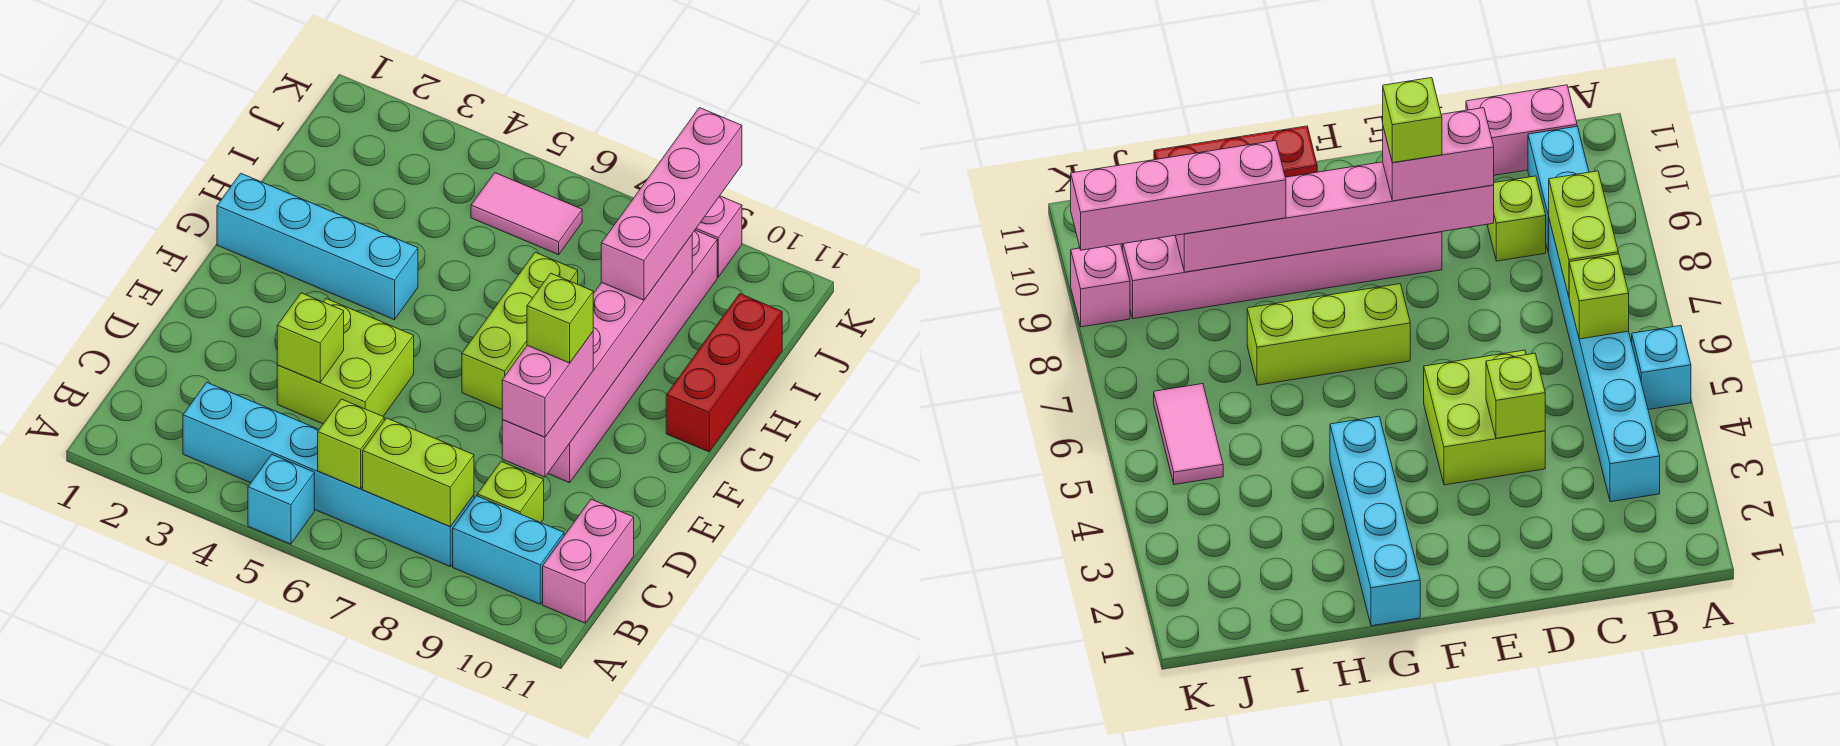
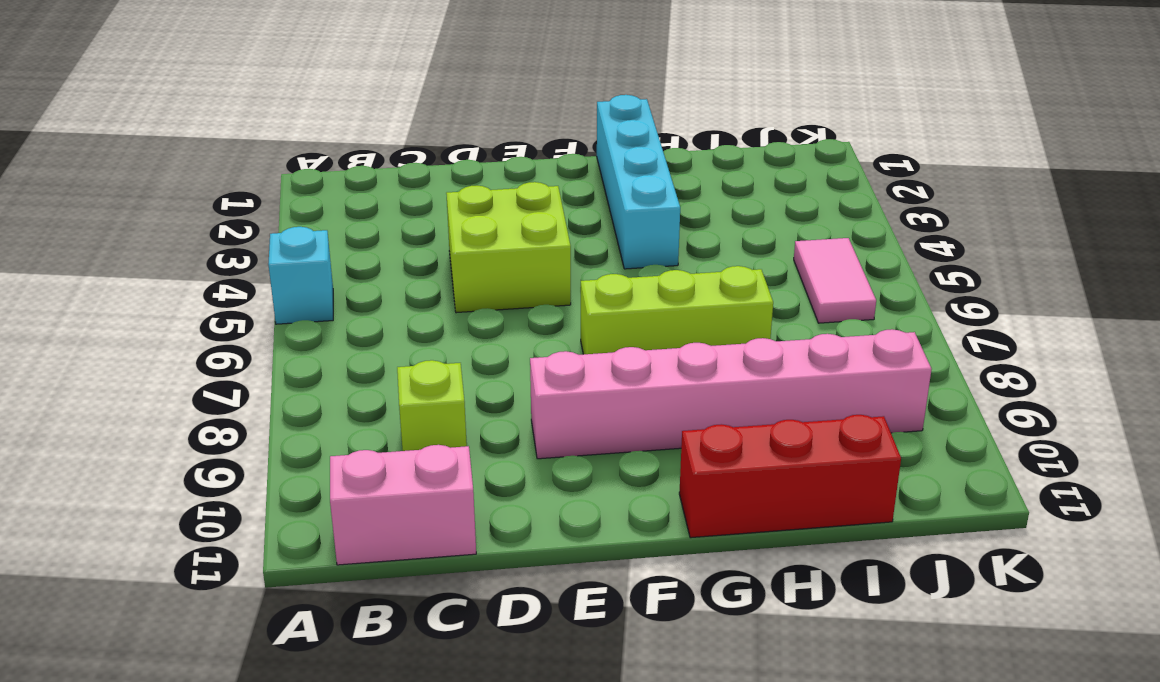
none -> cyan brick B3:B8 level 1
none -> cyan brick B9:B10 level 1
none -> pink brick K9 level 1

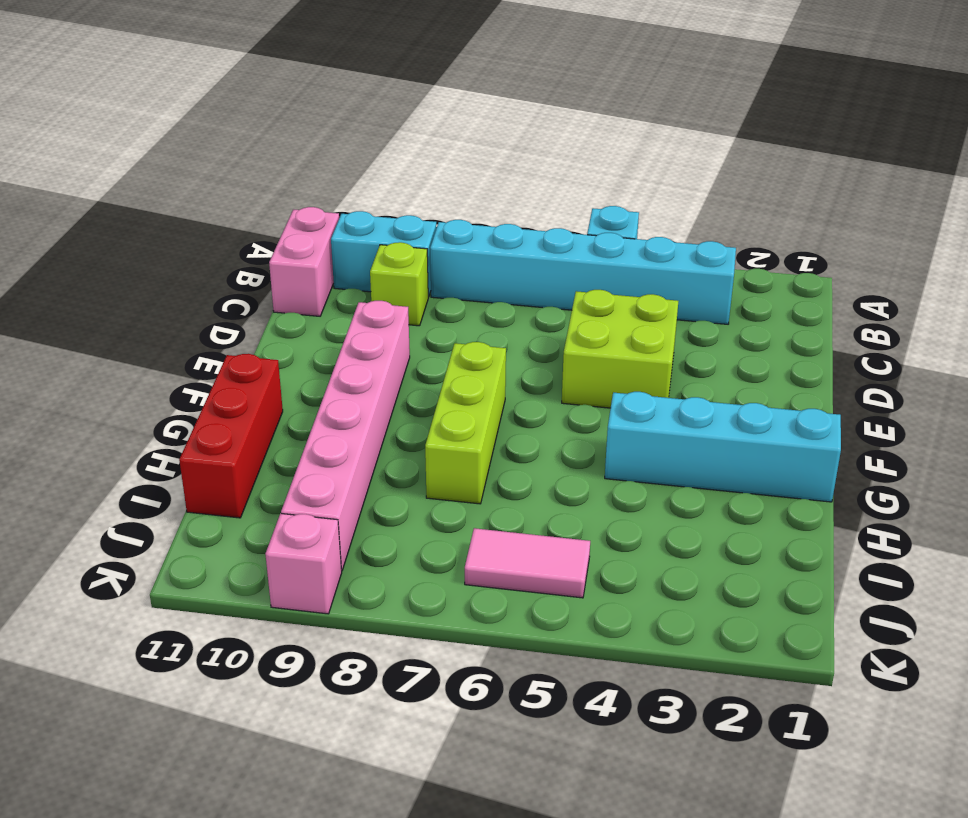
none -> lime brick B6 level 2
none -> lime brick B7:B8 level 2
none -> lime brick D4 level 2

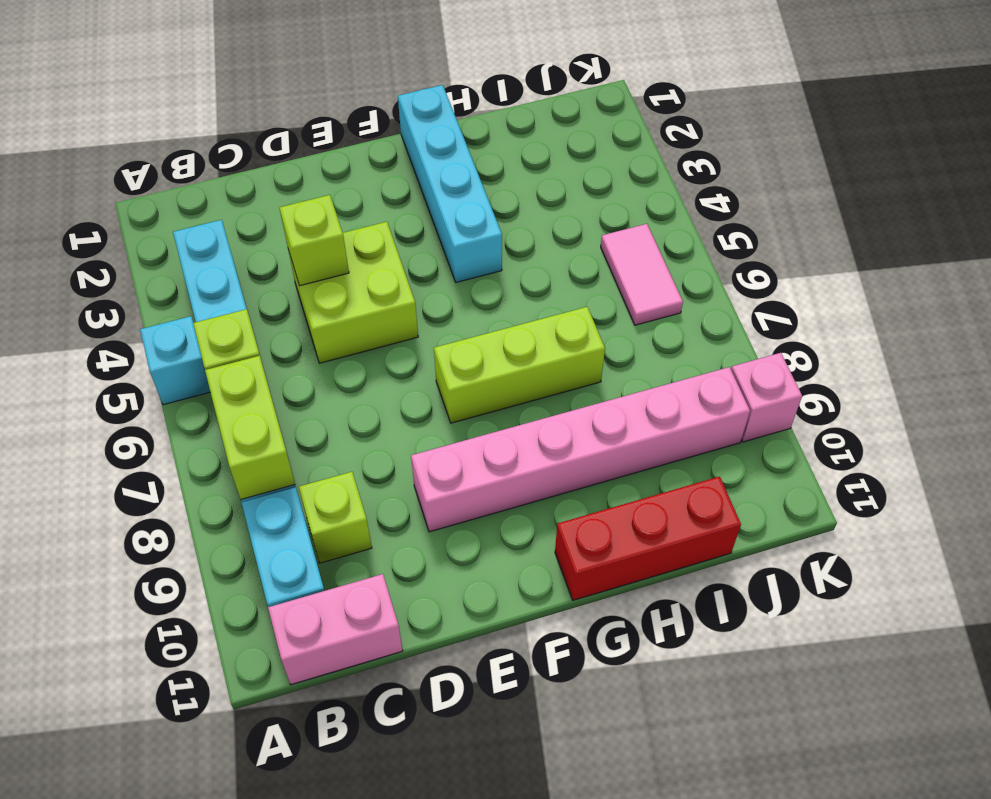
none -> pink brick D9:I9 level 2
none -> pink brick D9:E9 level 3
none -> pink brick H9:K9 level 3

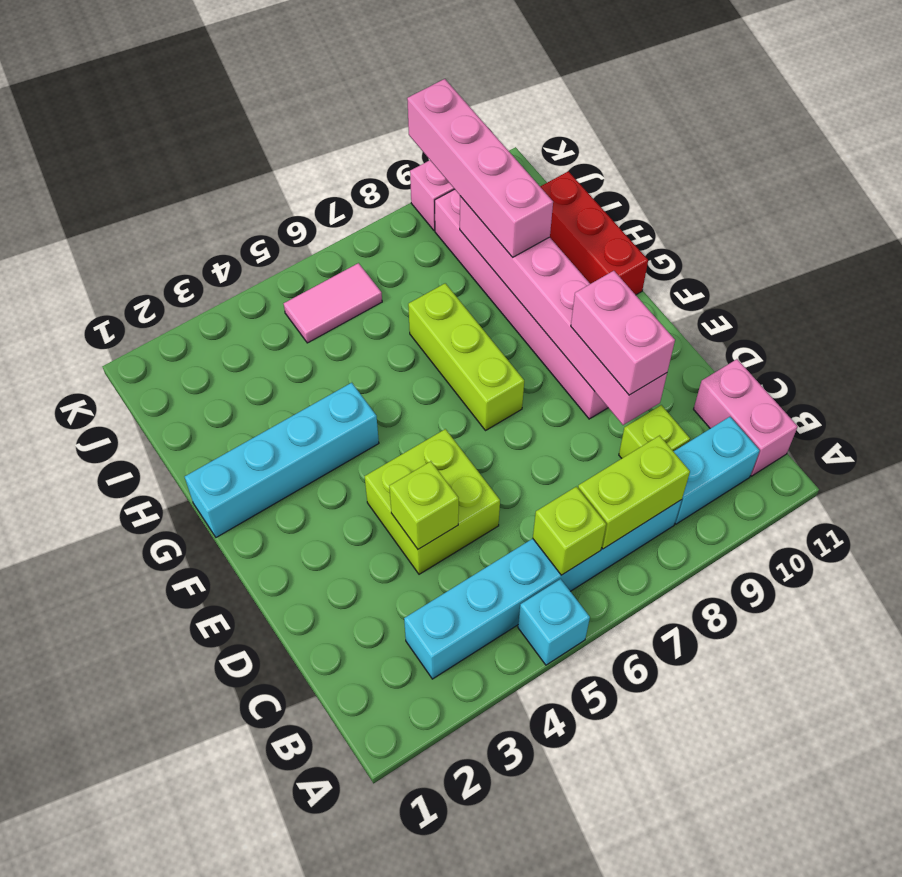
none -> lime brick E9 level 4

